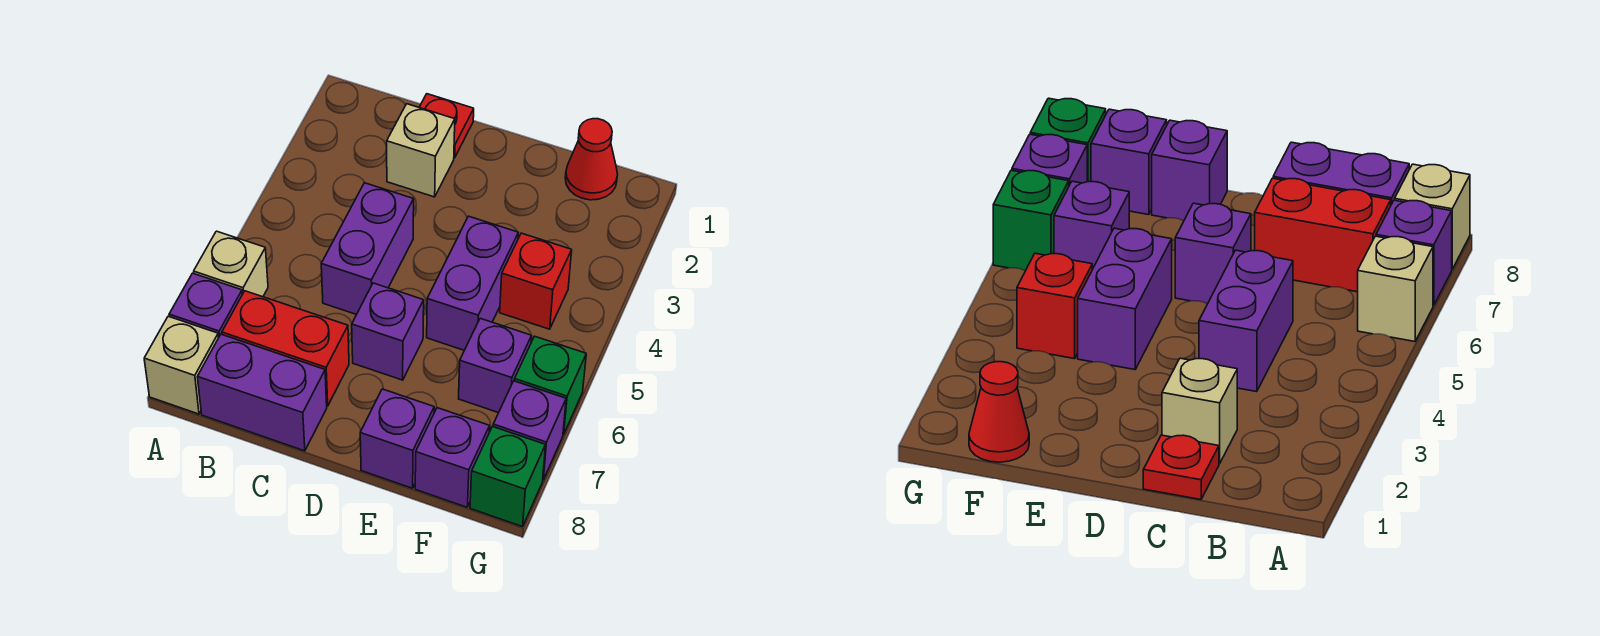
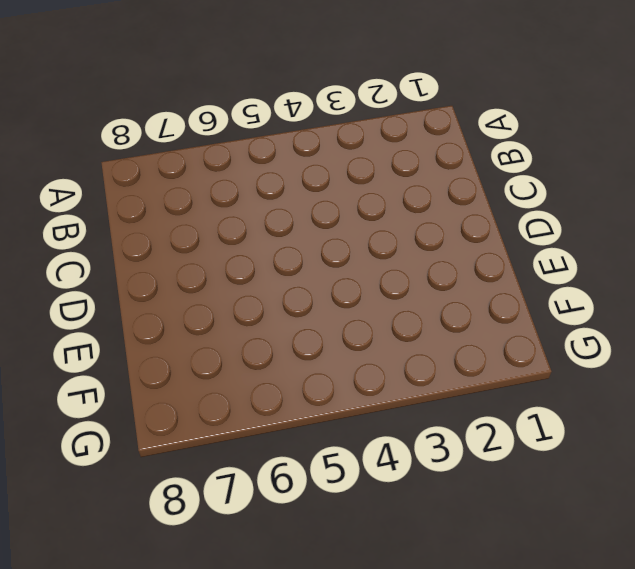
none -> tan brick A6 level 1
none -> purple brick A7 level 1
none -> tan brick A8 level 1

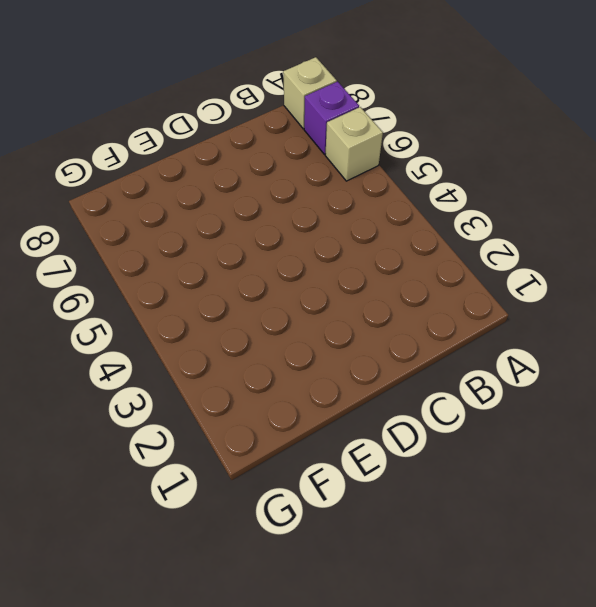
none -> red brick B7:C7 level 1
none -> purple brick B8:C8 level 1
none -> red plate C1 level 1

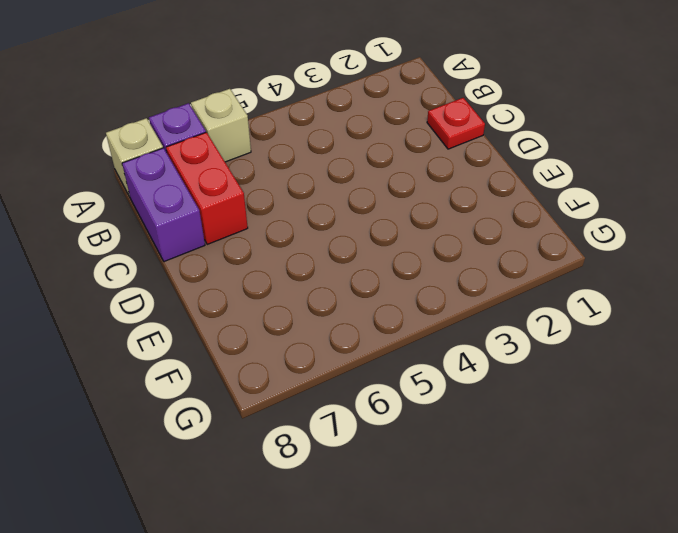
none -> tan brick C2 level 1
none -> purple brick C4:C5 level 1
none -> purple brick D6 level 1

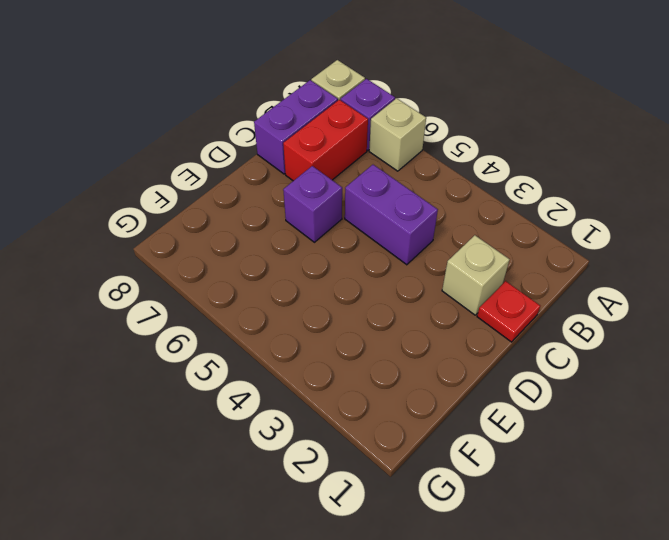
none -> purple brick E4:E5 level 1
none -> purple brick E8 level 1
none -> red cone F1 level 1

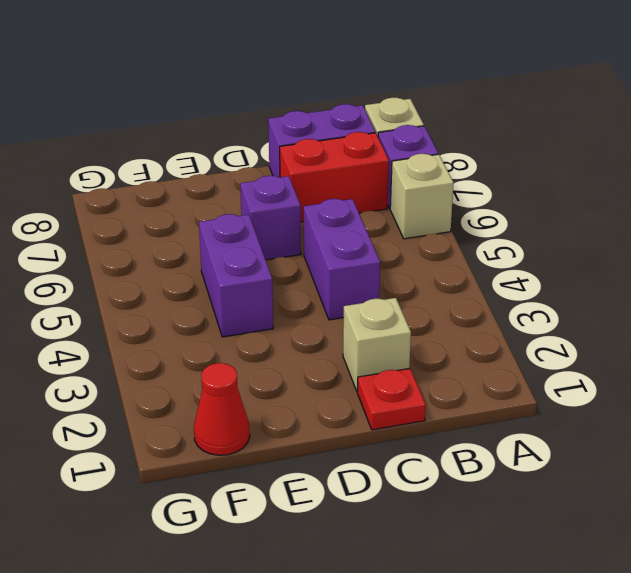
none -> purple brick E8 level 1
none -> red brick F4 level 1
none -> purple brick F6 level 1

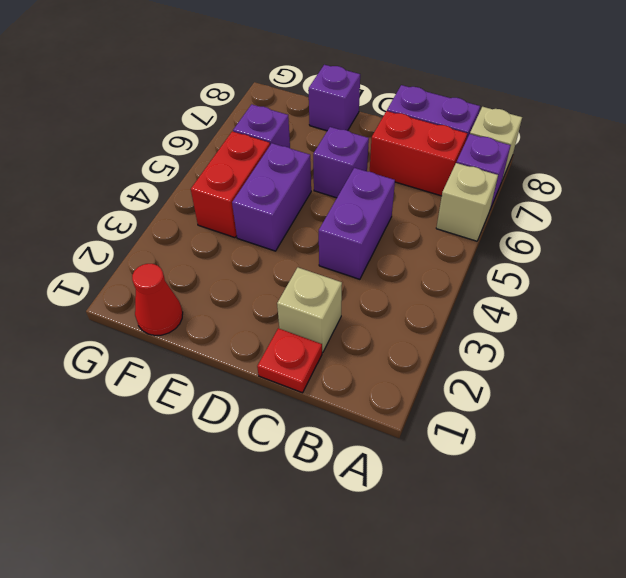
red brick F4:F5 level 1 -> red brick F4 level 1
none -> purple brick F8 level 1
none -> green brick G6 level 1
none -> purple brick G7 level 1

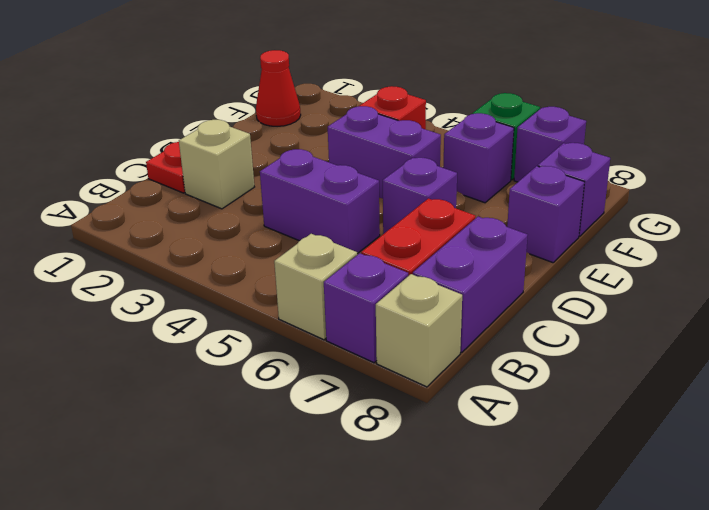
none -> green brick G8 level 1

